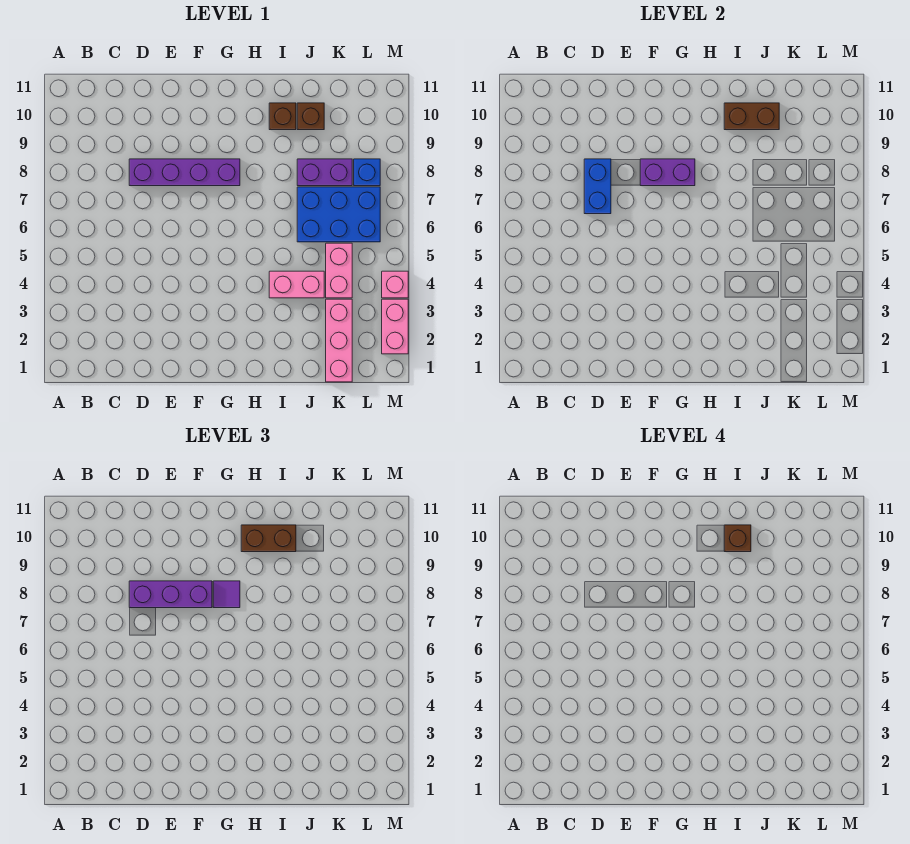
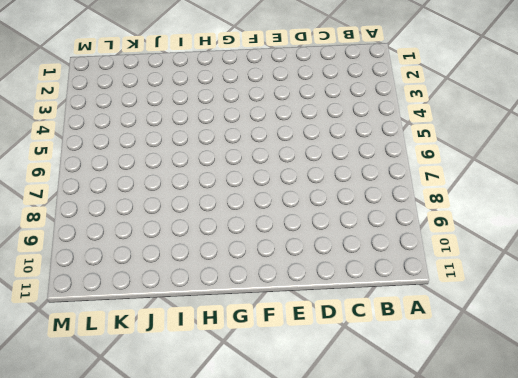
none -> purple brick D8:G8 level 1
none -> pink brick I4:J4 level 1
none -> brown brick I10 level 1

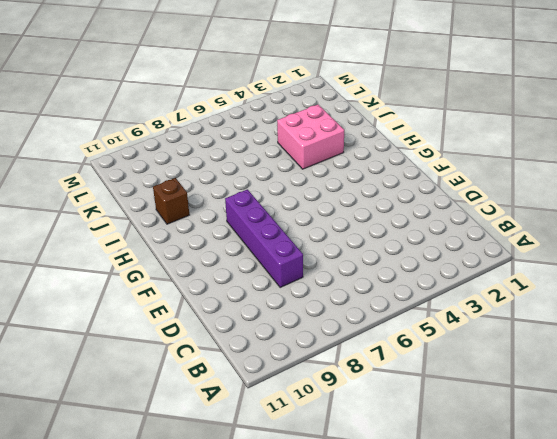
pink brick I3:J4 level 1 -> pink brick I4:J4 level 1
none -> blue brick J6:L7 level 1
none -> purple brick J8:K8 level 1
none -> brown brick J10 level 1

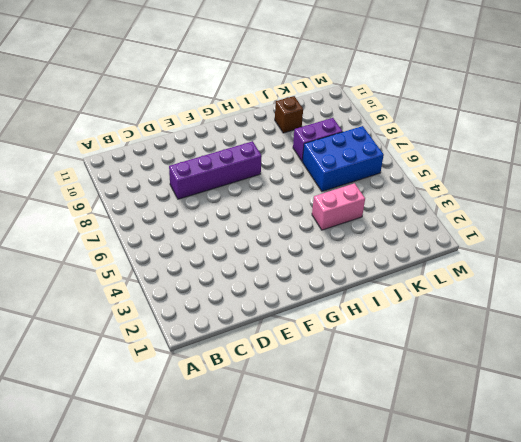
none -> brown brick I10 level 1
none -> pink brick K1:K3 level 1
none -> pink brick K4:K5 level 1

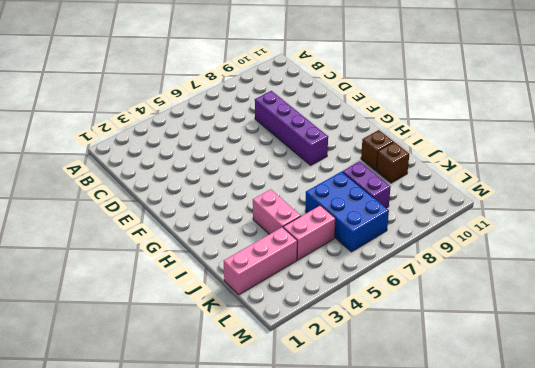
none -> blue brick L8 level 1
none -> pink brick M2:M3 level 1
none -> pink brick M4 level 1

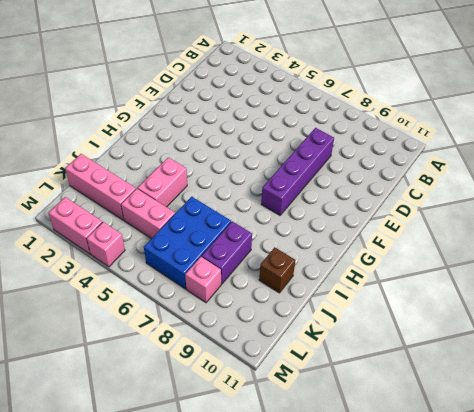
pink brick L8 level 1 -> blue brick L8 level 1
none -> brown brick I10 level 1
none -> blue brick D7:D8 level 2
none -> purple brick F8:G8 level 2

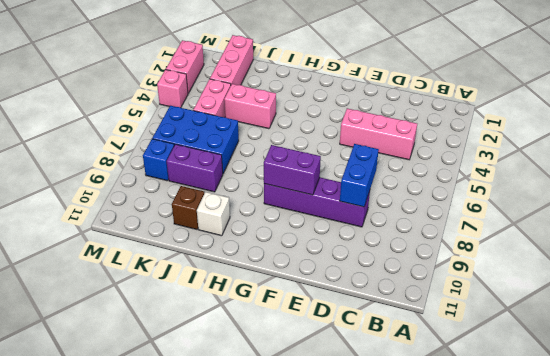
pink brick C4:E4 level 1 -> none
white brick I10 level 1 -> brown brick I10 level 1
none -> brown brick I10:J10 level 2
none -> purple brick D8:F8 level 3
none -> purple tile G8 level 3

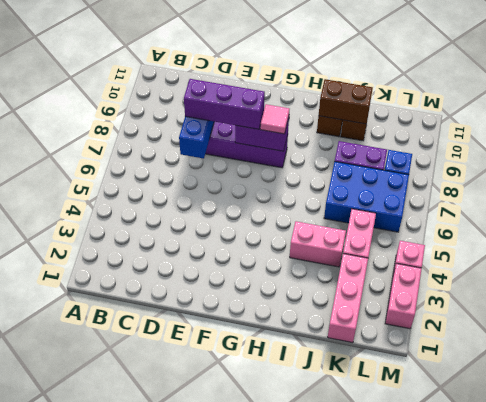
pink tile G8 level 3 -> purple tile G8 level 3
none -> brown brick H10:I10 level 3
none -> brown brick I10 level 4

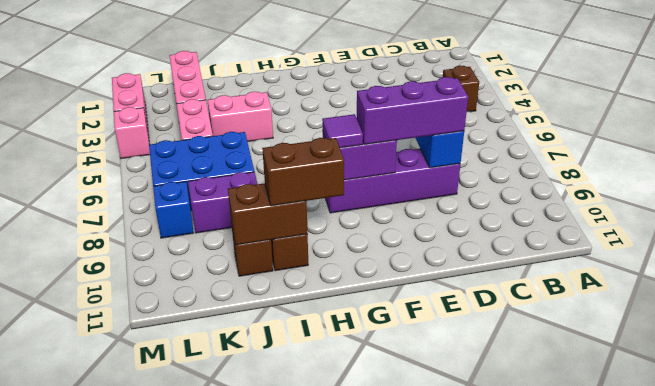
brown brick B4 level 1 -> brown brick I10 level 4

